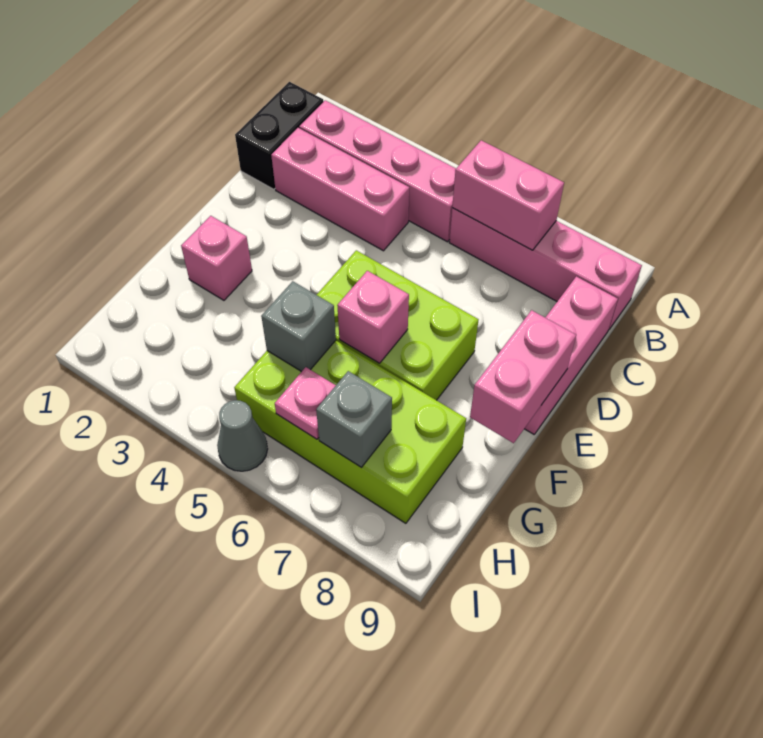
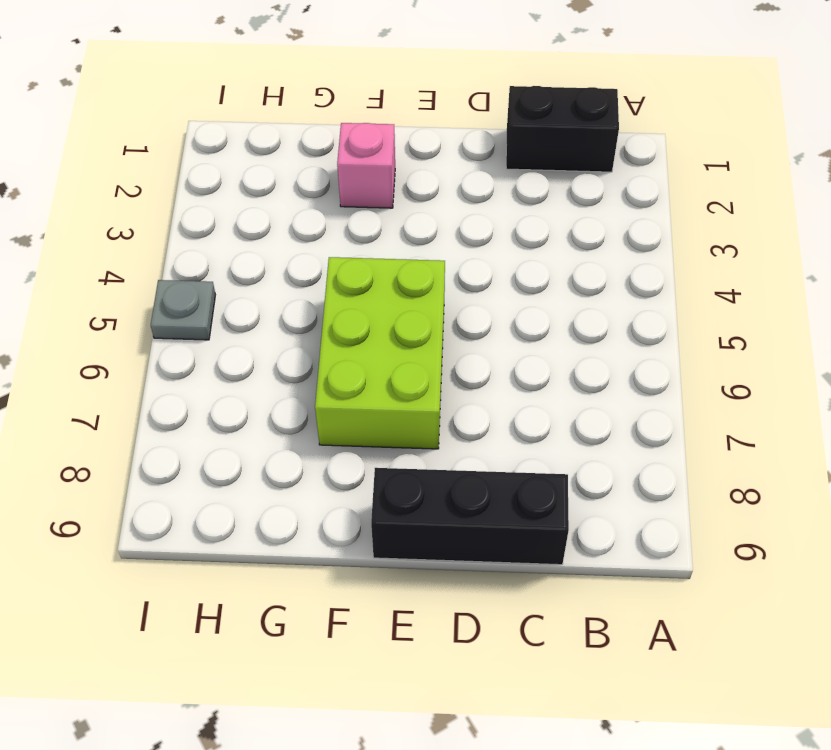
black brick C9:E9 level 1 -> pink brick C9:E9 level 1
grey plate I5 level 1 -> grey cone I5 level 1
none -> pink brick B2:B5 level 1
none -> pink brick B6:B9 level 1
none -> pink brick C2:C4 level 1

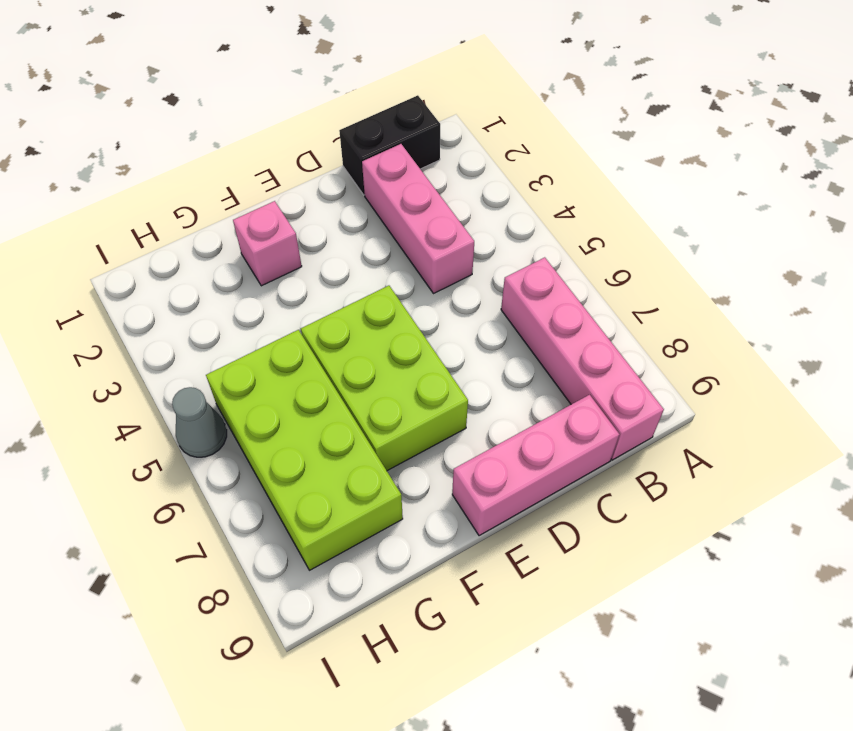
none -> pink brick B2:B5 level 1
none -> pink brick B6:B7 level 2
none -> pink brick E9:F9 level 2

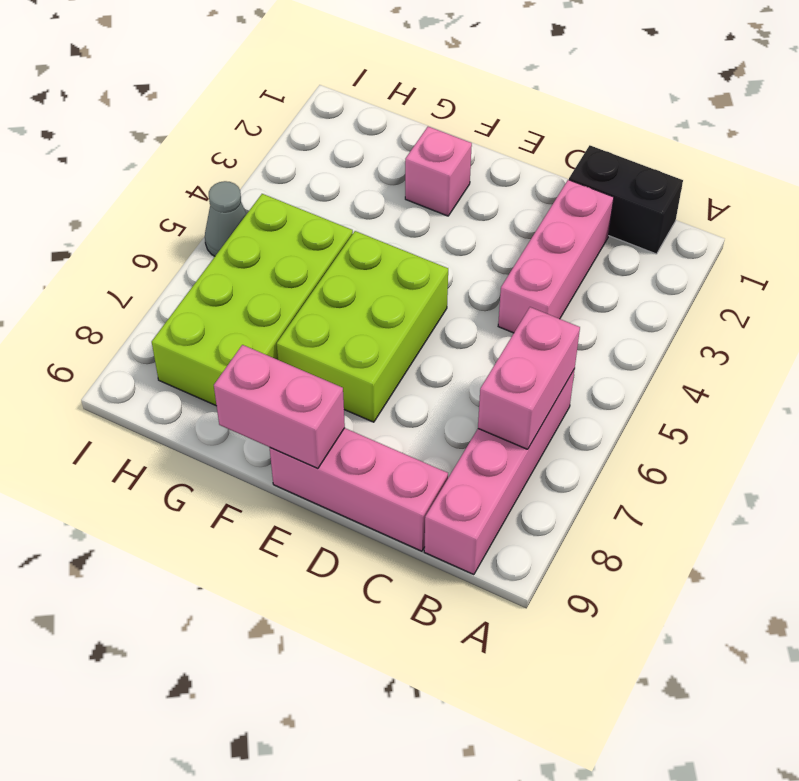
none -> pink brick B2:B5 level 1
none -> pink brick F6 level 2
none -> grey brick G5 level 2

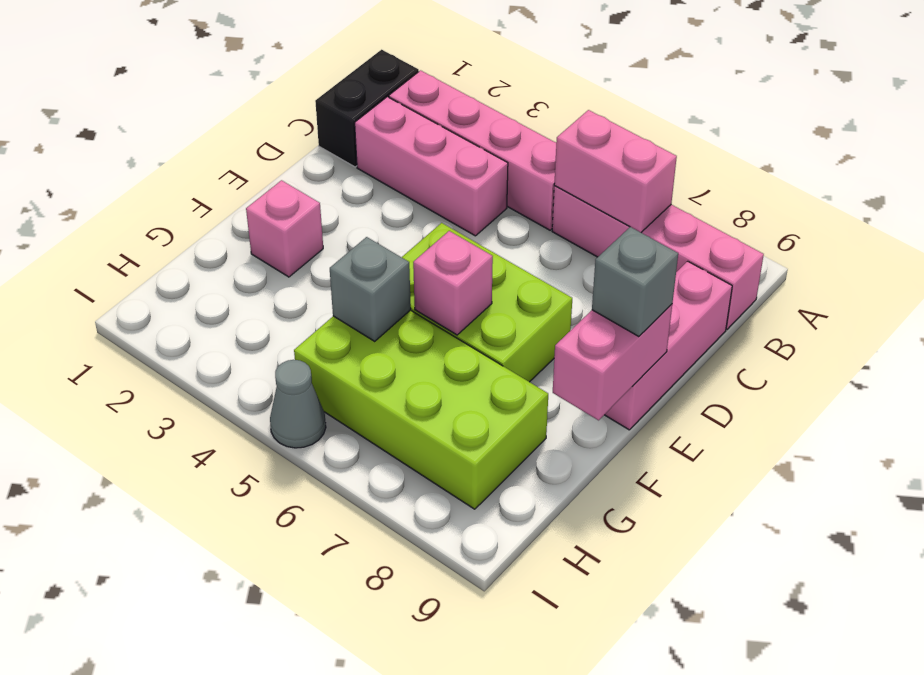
grey brick E9 level 3 -> grey brick H7 level 2
none -> pink plate H6 level 2

